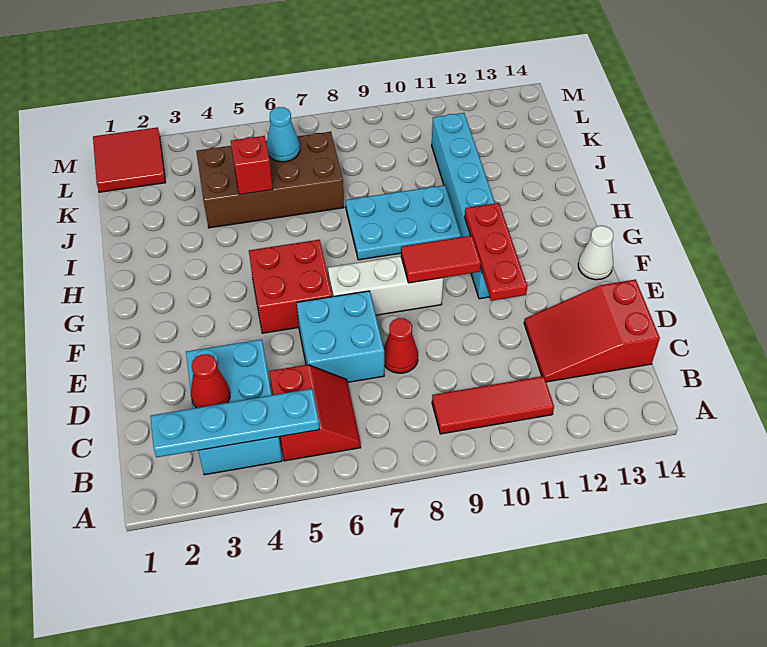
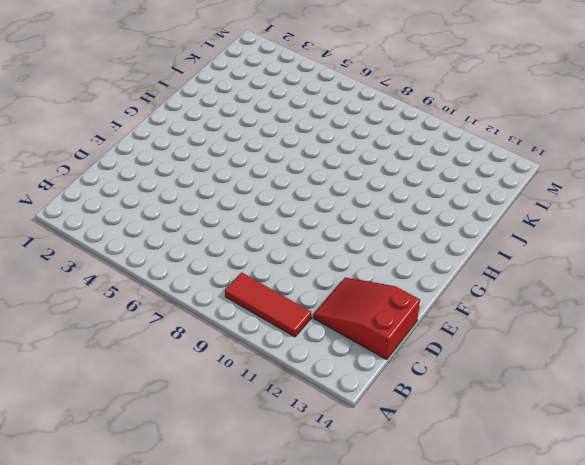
none -> cyan brick B3:D4 level 1
none -> red slope B5:C6 level 1 top 5
none -> cyan brick D6:E7 level 1

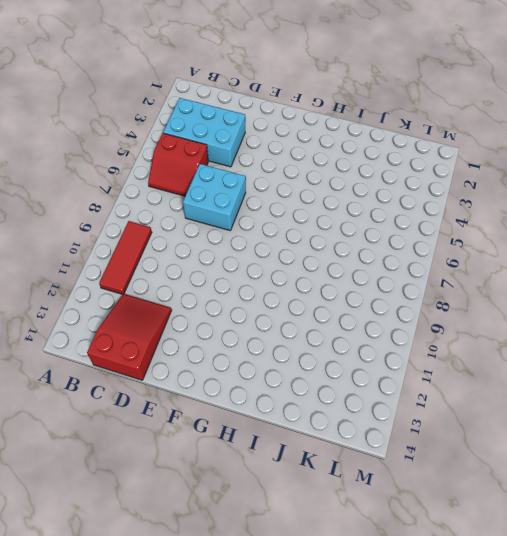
none -> red cone D8 level 1
none -> red brick F5:G6 level 1
none -> white brick F7:F9 level 1

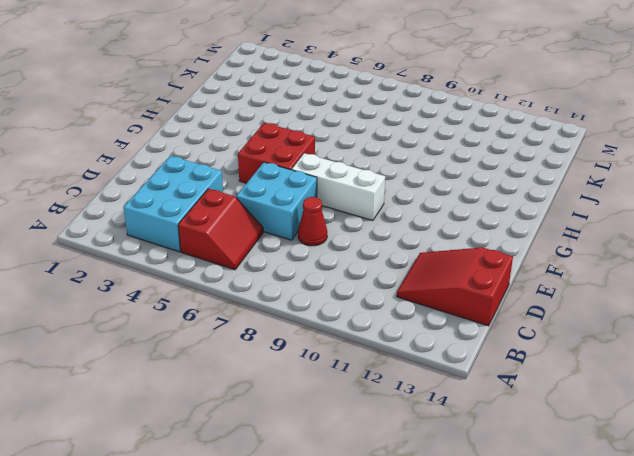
none -> red tile B9:B11 level 1
none -> cyan brick F11:K11 level 1
none -> white cone F14 level 1

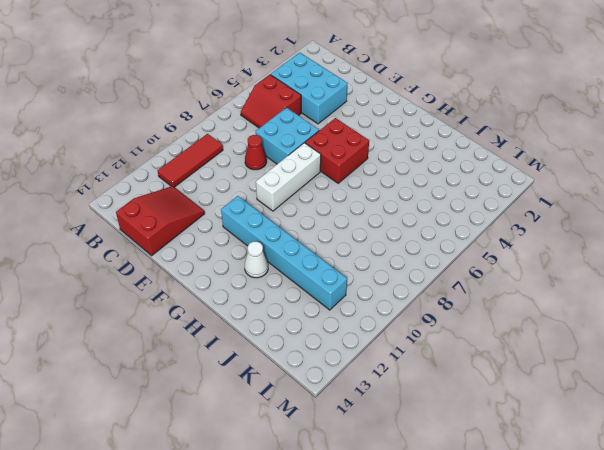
white cone H12 level 1 -> white cone F14 level 1
none -> cyan plate H8:I10 level 1
none -> brown brick J4:K7 level 1
none -> red tile L1:M2 level 1

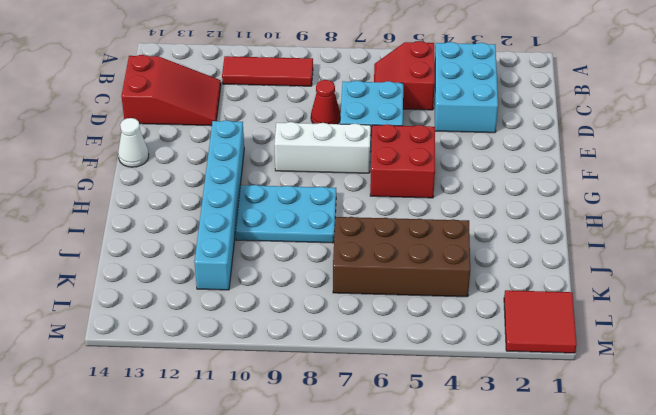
none -> cyan plate B2:B5 level 2
none -> red cone C3 level 2
none -> red plate E11:G11 level 2

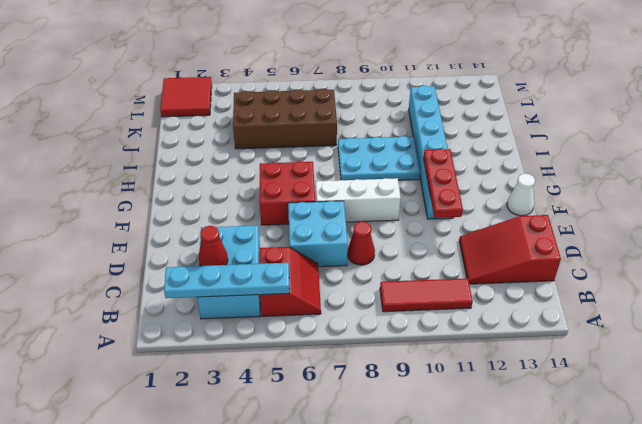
none -> red tile F9:F10 level 2
none -> red brick J5 level 2
none -> cyan cone K6 level 2

